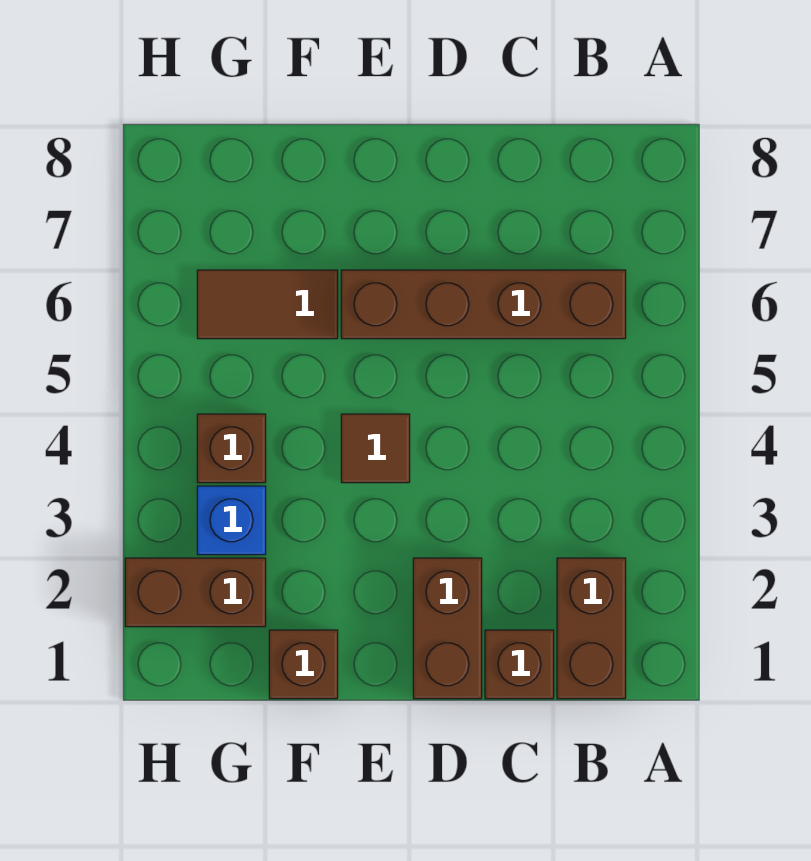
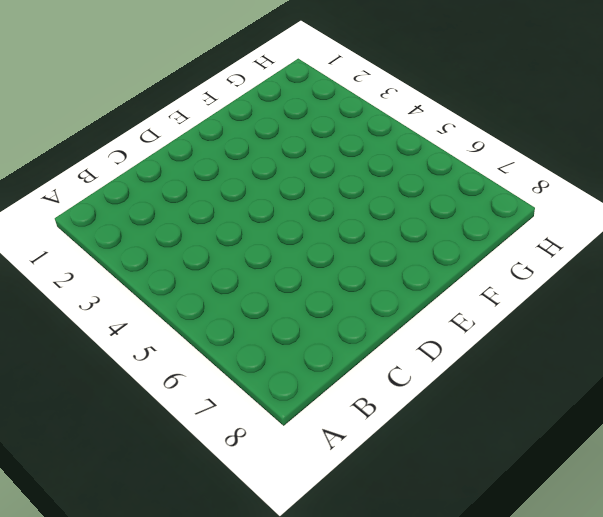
none -> brown brick B1:B2 level 1
none -> brown brick B6:E6 level 1

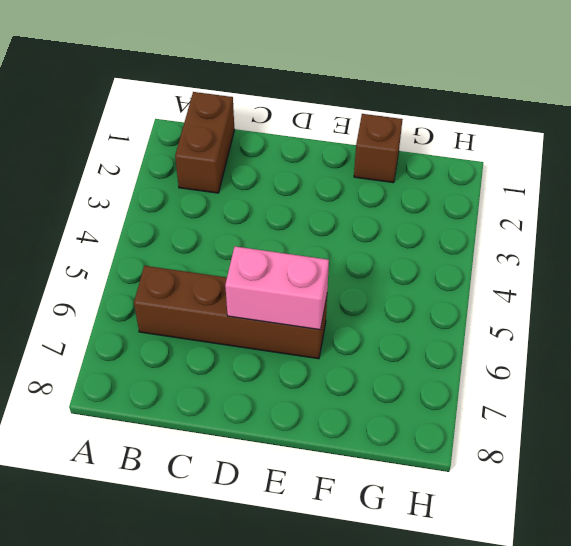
pink brick D6:E6 level 2 -> none
none -> brown brick C1 level 1
none -> brown brick D1:D2 level 1

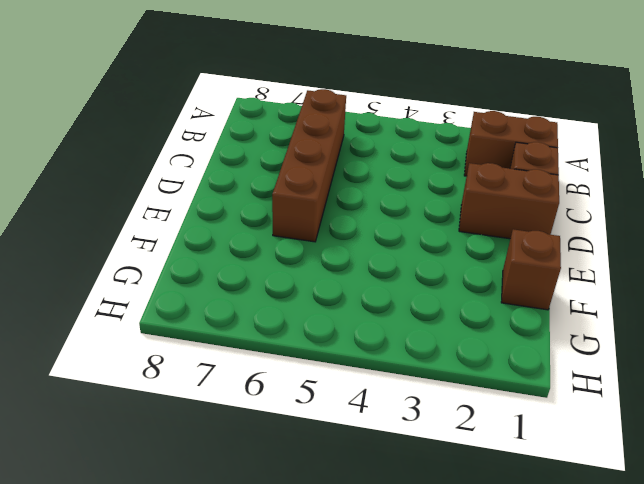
none -> brown tile E4 level 1
none -> brown tile F6:G6 level 1

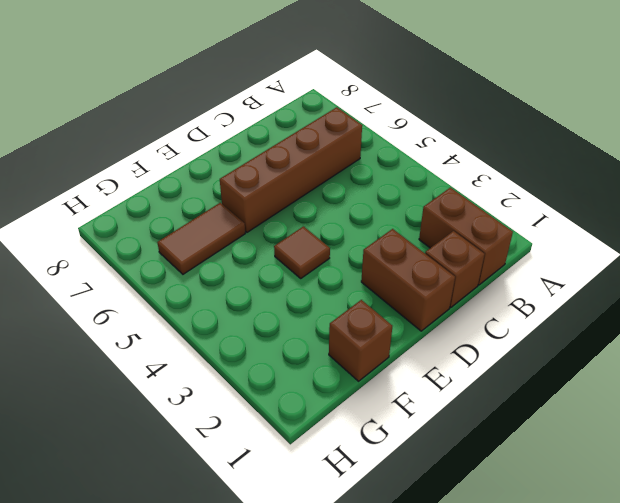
none -> brown brick G2:H2 level 1
none -> blue brick G3 level 1

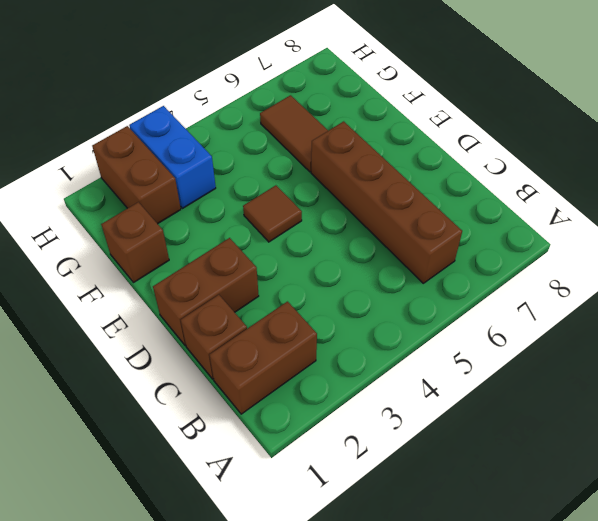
blue brick G3:H3 level 1 -> blue brick G3 level 1
none -> brown brick G4 level 1

